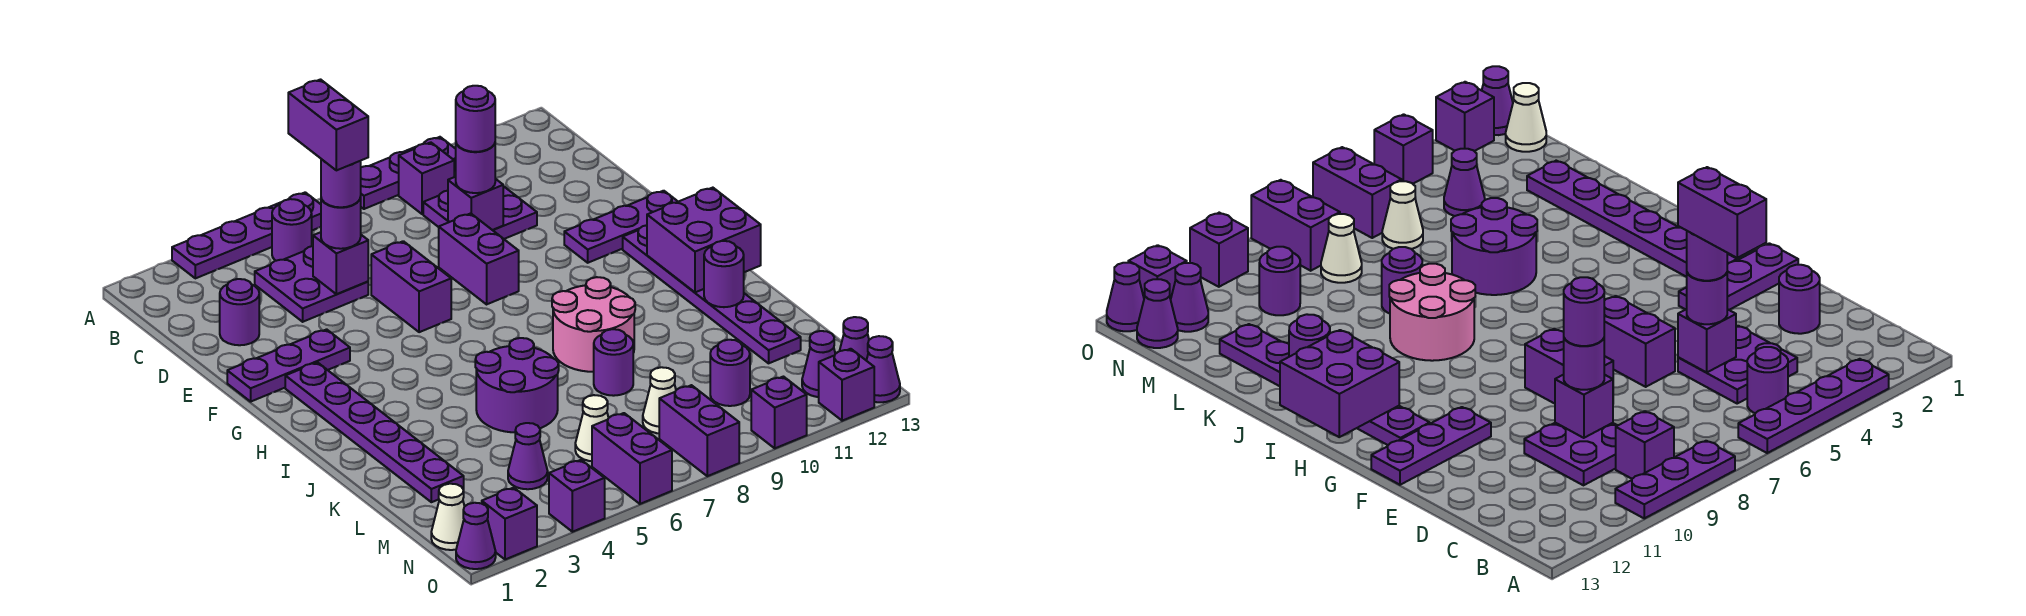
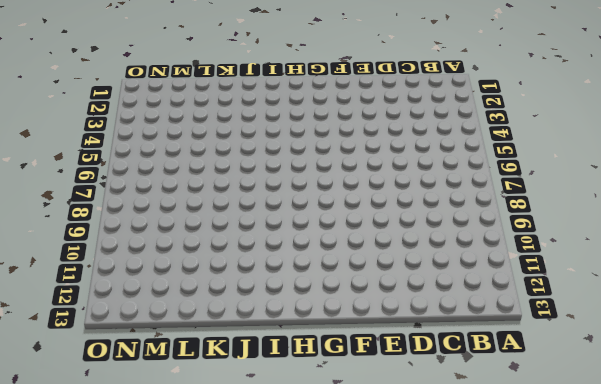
none -> purple plate A3:A6 level 1
none -> purple plate A8:A10 level 1
none -> purple round brick B5 level 1
none -> purple brick B9 level 1

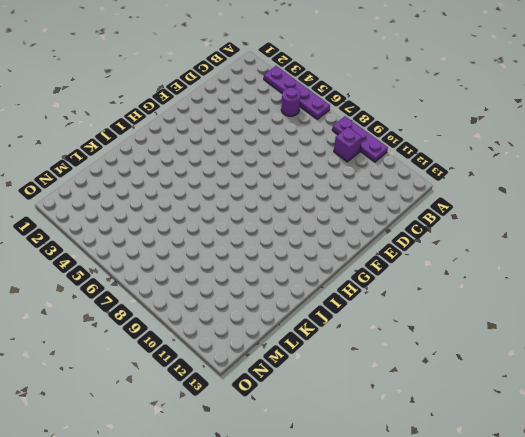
none -> purple plate C4:D5 level 1
none -> purple plate C9:D10 level 1
none -> purple round brick D2 level 1
none -> purple brick E6:F6 level 1

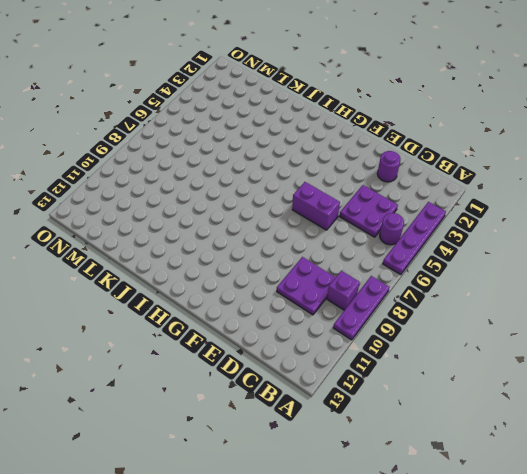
none -> purple brick E8:F8 level 1
none -> purple plate F1:F3 level 1
none -> purple plate F11:F13 level 1
none -> purple plate G2:L2 level 1

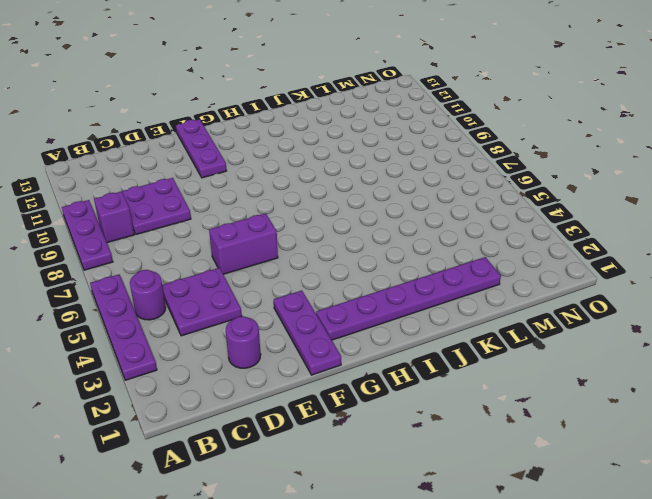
none -> purple brick E8:F8 level 1
none -> purple plate G12:L12 level 1
none -> pink round brick I8:J9 level 1
none -> purple round brick J5:K6 level 1

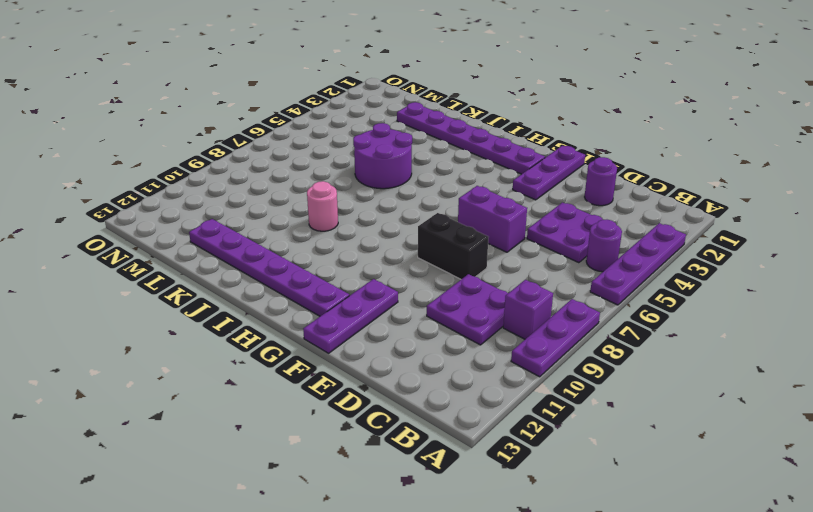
black brick E8:F8 level 1 -> purple brick E8:F8 level 1
pink round brick J9 level 1 -> pink round brick I8:J9 level 1
none -> purple round brick K8 level 1
none -> purple cone M4 level 1
none -> white cone M6 level 1
none -> white cone M8 level 1

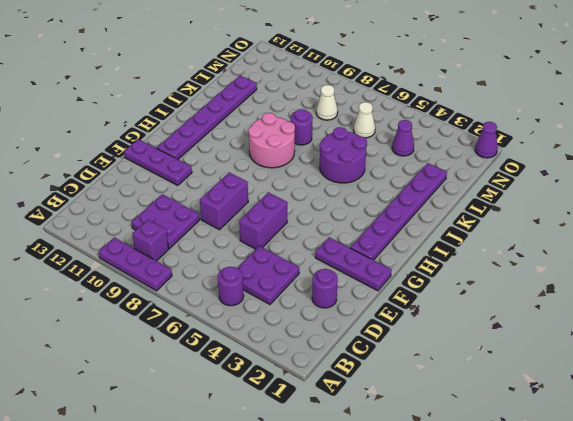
none -> purple plate A3:A6 level 1
none -> purple round brick M10 level 1
none -> white cone N1 level 1
none -> purple brick N6:O6 level 1

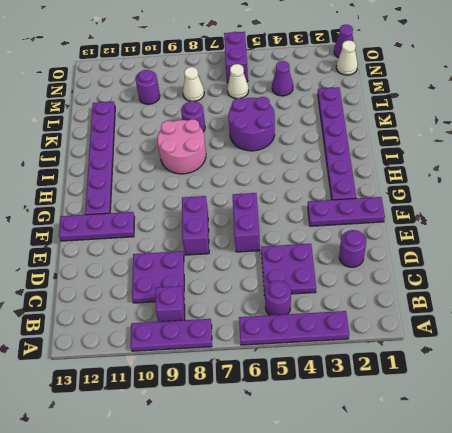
none -> purple brick N8:O8 level 1
none -> purple cone N12 level 1
none -> purple cone N13 level 1
none -> purple brick O2 level 1

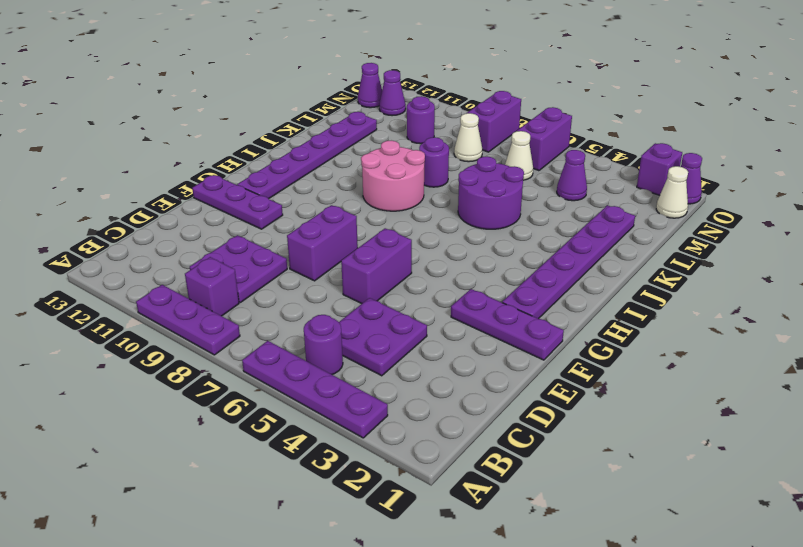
none -> purple round brick D2 level 1
none -> purple brick O4 level 1
none -> purple brick O10 level 1
none -> purple brick O12 level 1

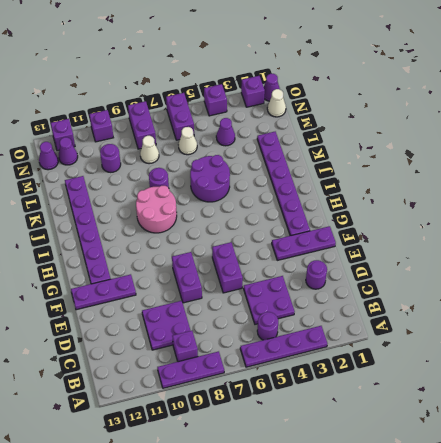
none -> purple cone O13 level 1
none -> purple brick D5 level 2
none -> purple brick D9 level 2
none -> purple brick H12:I13 level 2

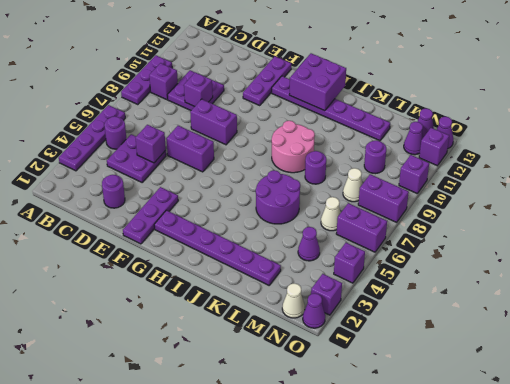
none -> purple round brick J12 level 2
none -> purple round brick D5 level 3
none -> purple round brick D9 level 3
none -> purple round brick D5 level 4

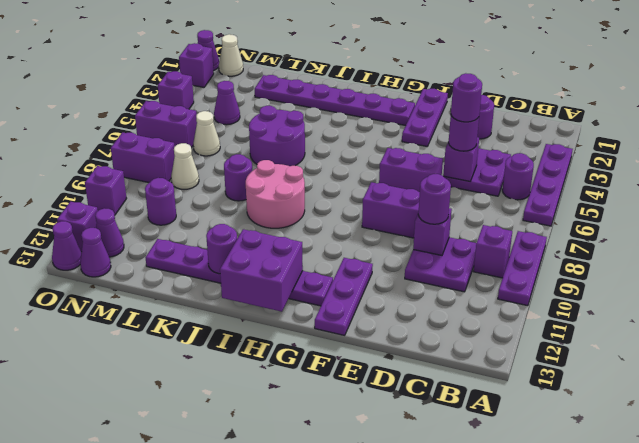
none -> purple round brick D9 level 4
none -> purple brick C5:D5 level 5

